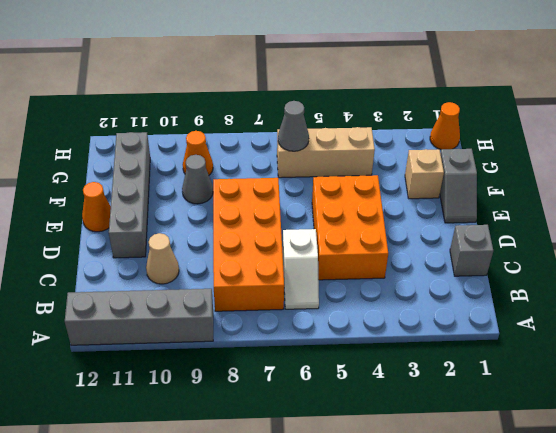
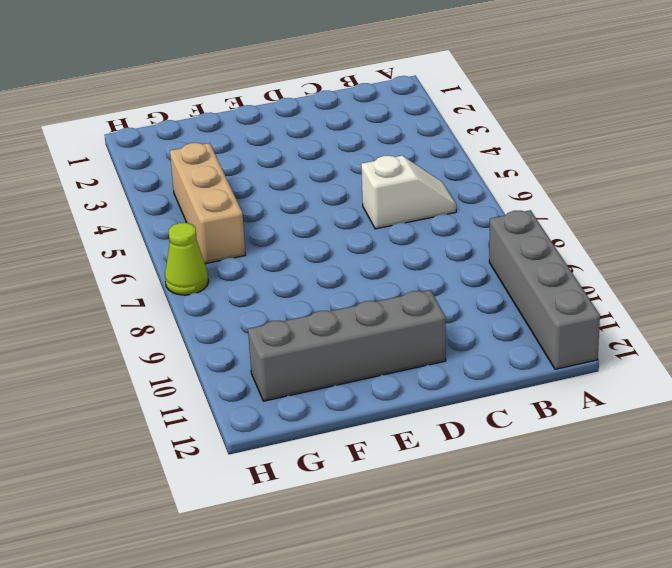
lime cone H7 level 1 -> none
none -> orange brick B7:E8 level 1
none -> grey brick C1 level 1
none -> orange brick C4:E5 level 1

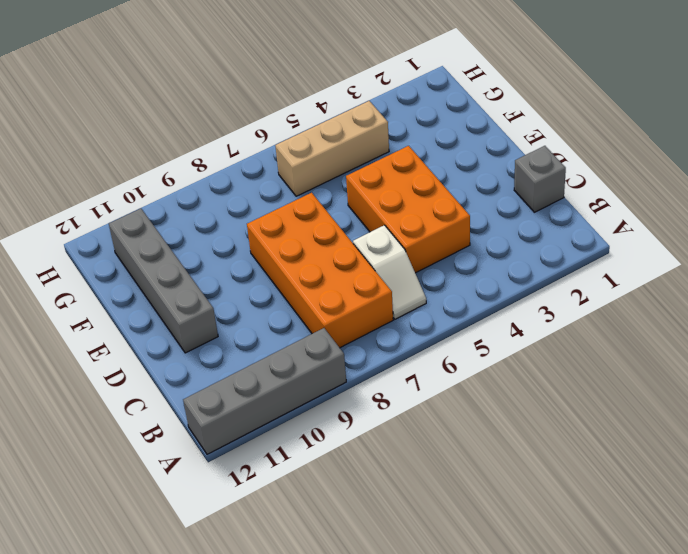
none -> tan cone C10 level 1
none -> grey slope E1:F1 level 1 top F
none -> orange cone E12 level 1

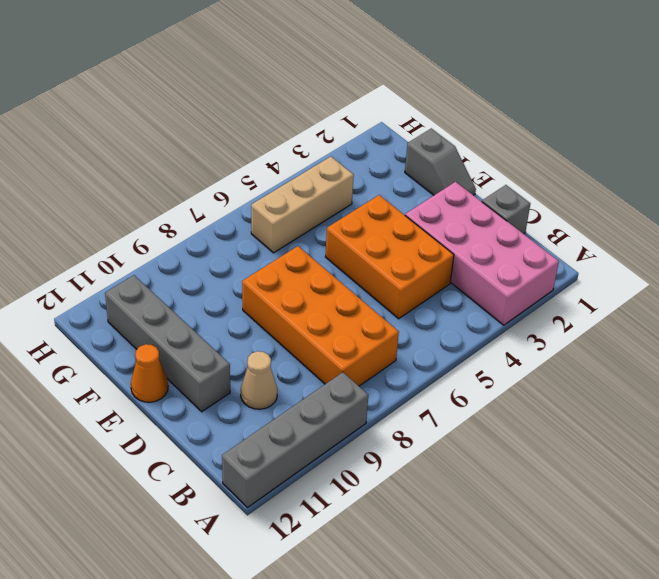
pink brick A2:D3 level 1 -> none
none -> white slope B6:C6 level 1 top C
none -> tan brick F2 level 1
none -> grey cone F9 level 1

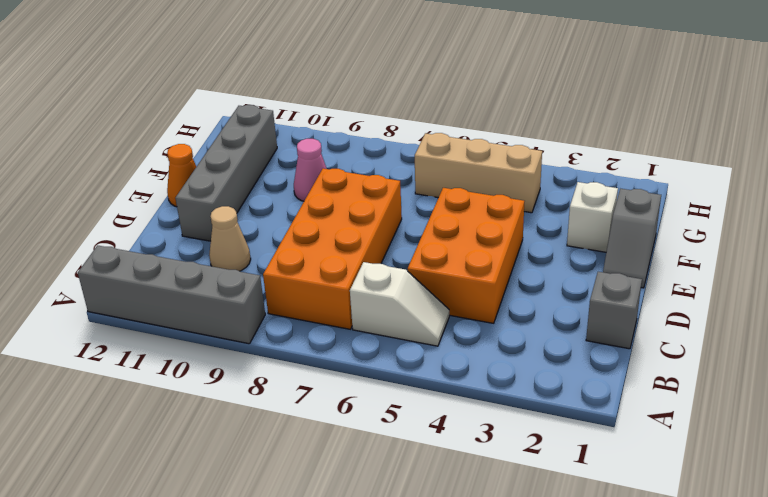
white slope B5:B6 level 1 top 6 -> white slope B6:C6 level 1 top C
white brick F2 level 1 -> tan brick F2 level 1
pink cone F9 level 1 -> grey cone F9 level 1
none -> orange cone G9 level 1
none -> orange cone H1 level 1
none -> grey cone G6 level 2

